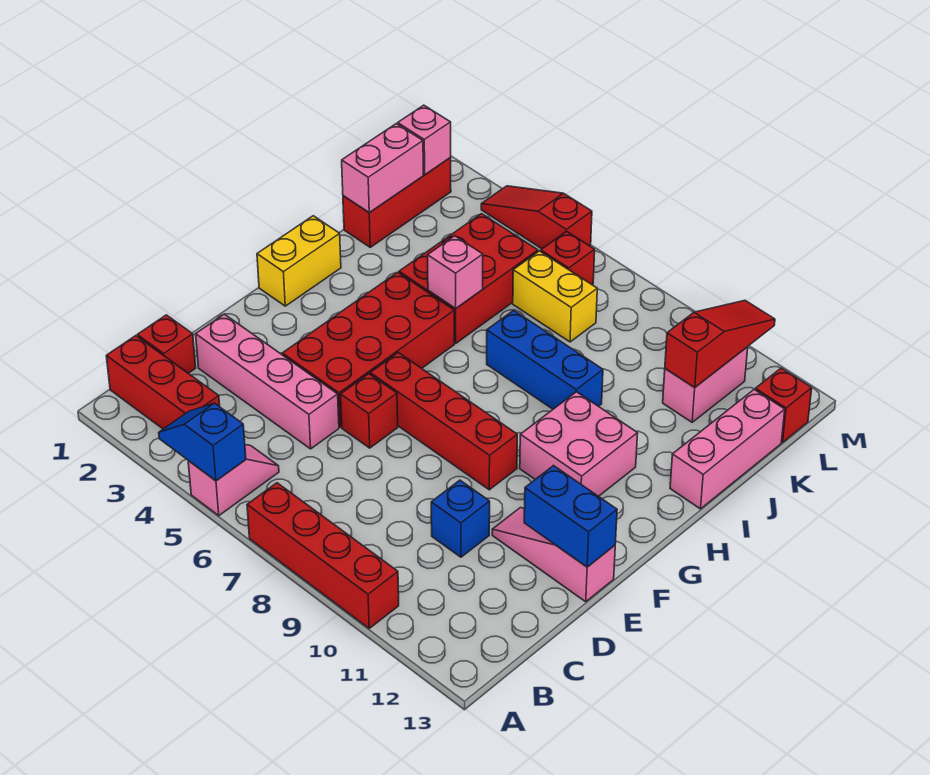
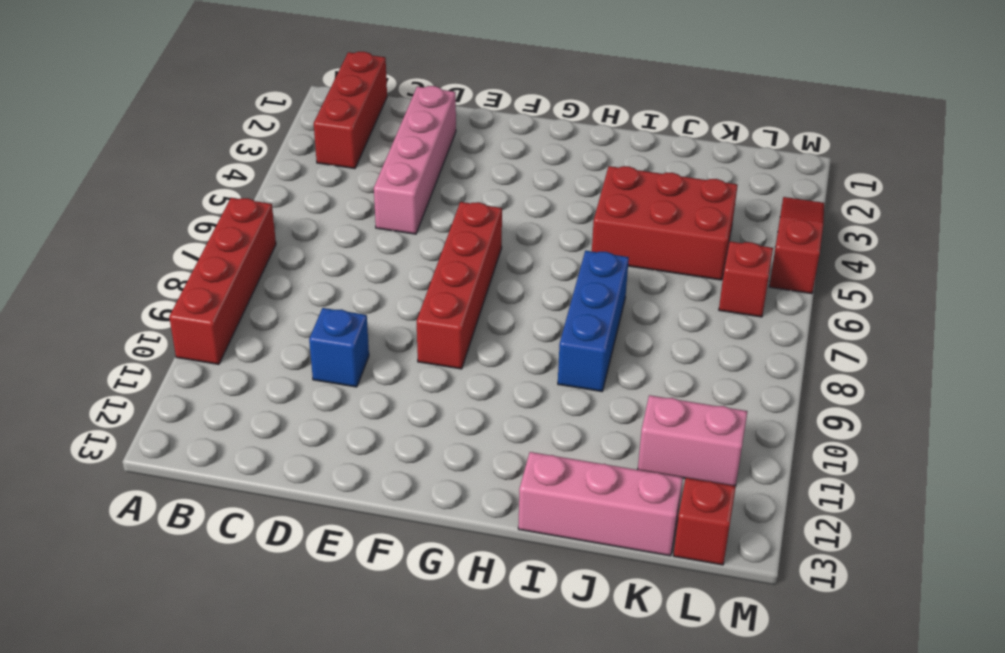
none -> pink slope A5:B5 level 1 top A
none -> red brick C1 level 1
none -> red brick E4:H5 level 1

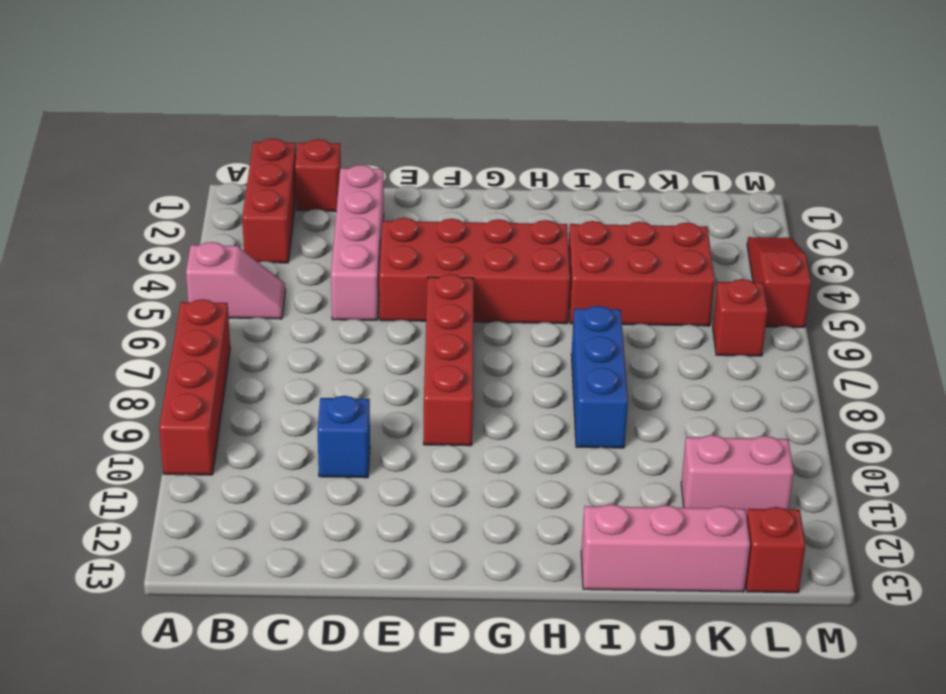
none -> red brick E6 level 1
none -> pink slope E11:E13 level 1 top 13
none -> yellow brick G1:H1 level 1

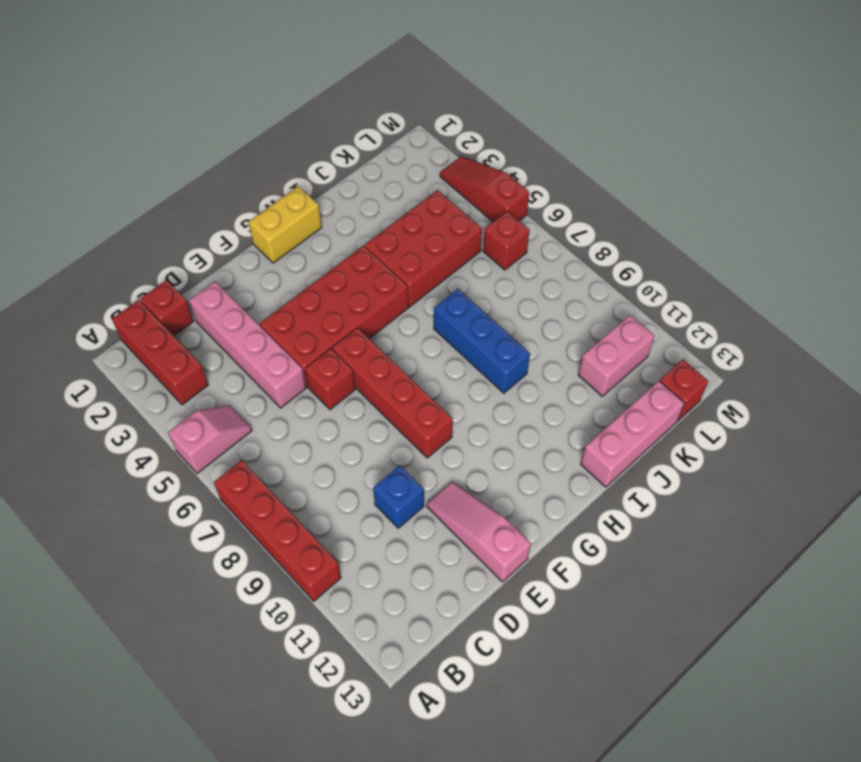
none -> pink brick G10:H11 level 1
none -> red brick J1:L1 level 1
none -> yellow brick K6:K7 level 1

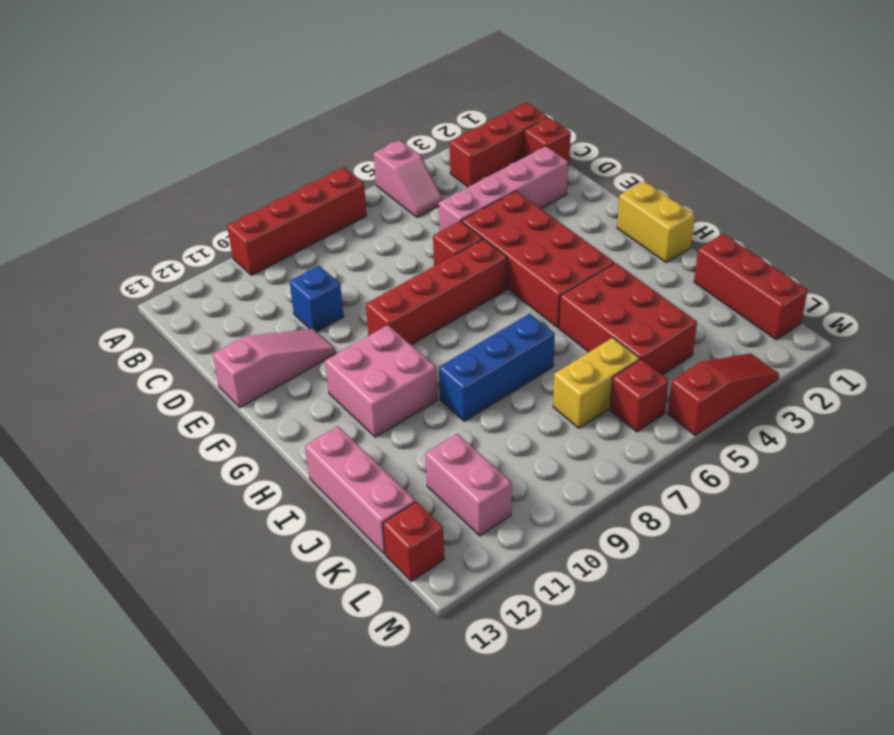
none -> blue slope A4:A5 level 2 top 5
none -> blue brick E12:E13 level 2
none -> pink brick I5 level 2

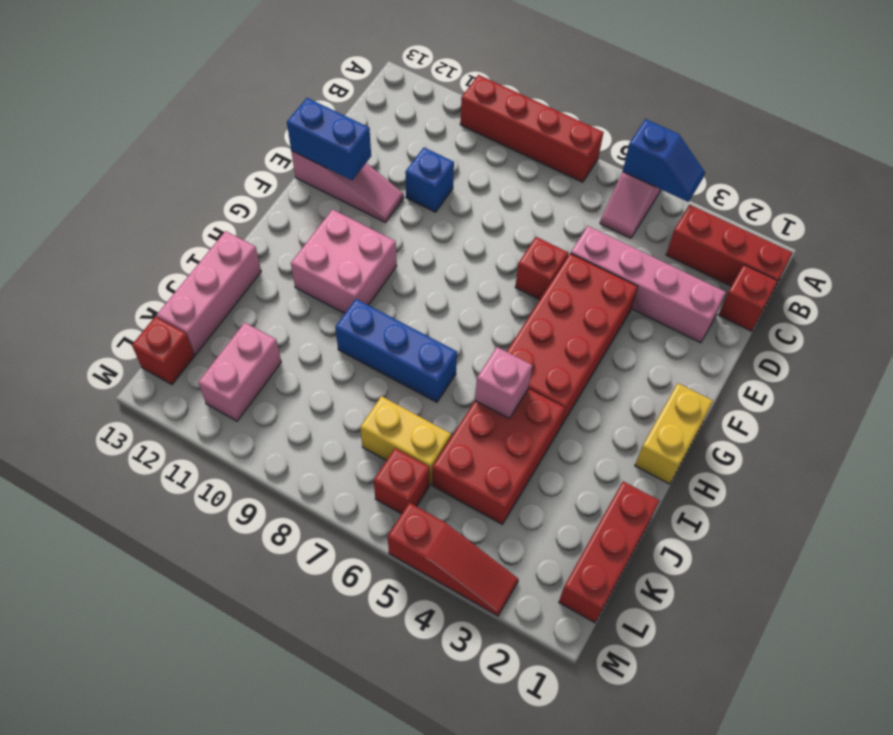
none -> red brick F6:F9 level 1
none -> pink brick J1:K1 level 2
none -> red slope K11:M11 level 2 top K

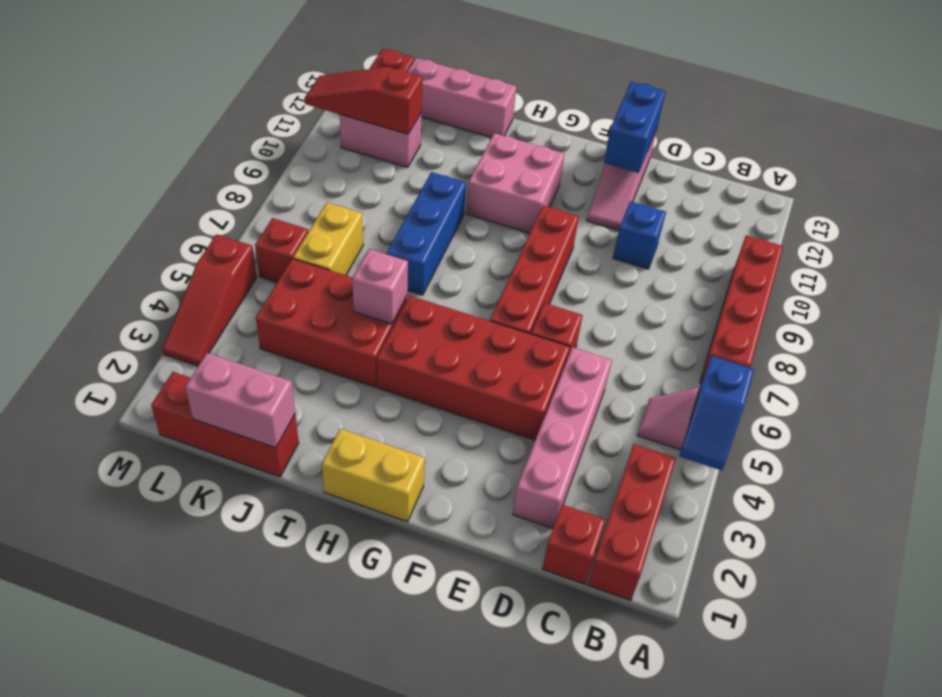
none -> pink brick L1 level 2

